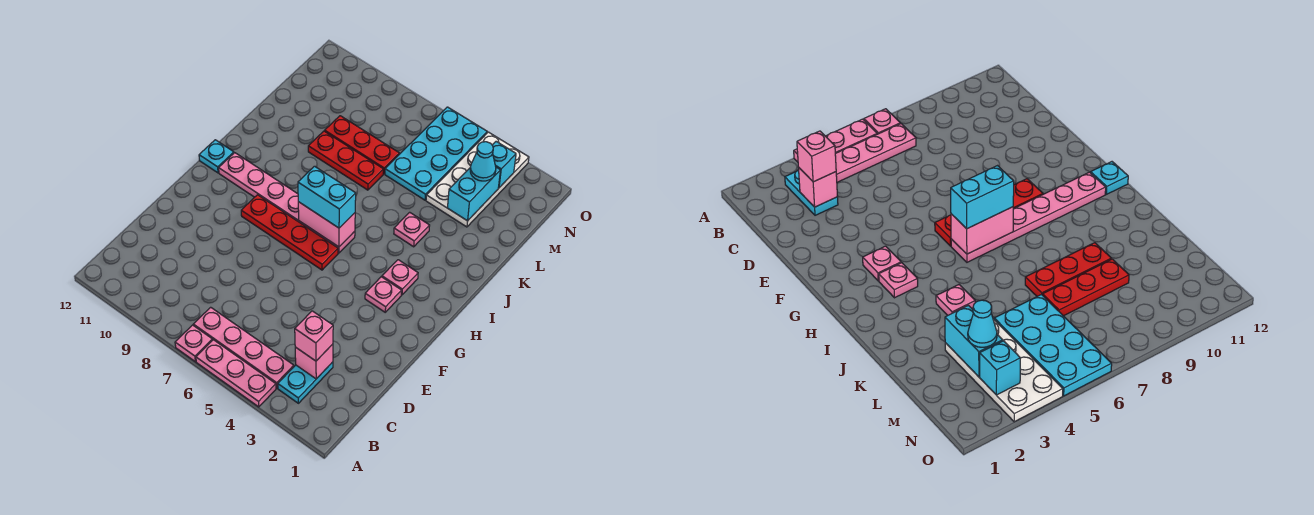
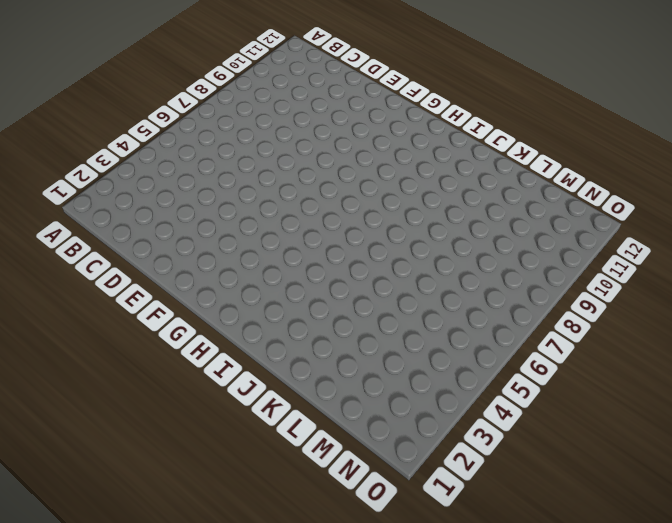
none -> pink plate A4:A6 level 1
none -> pink plate A7 level 1
none -> cyan plate B3:C3 level 1

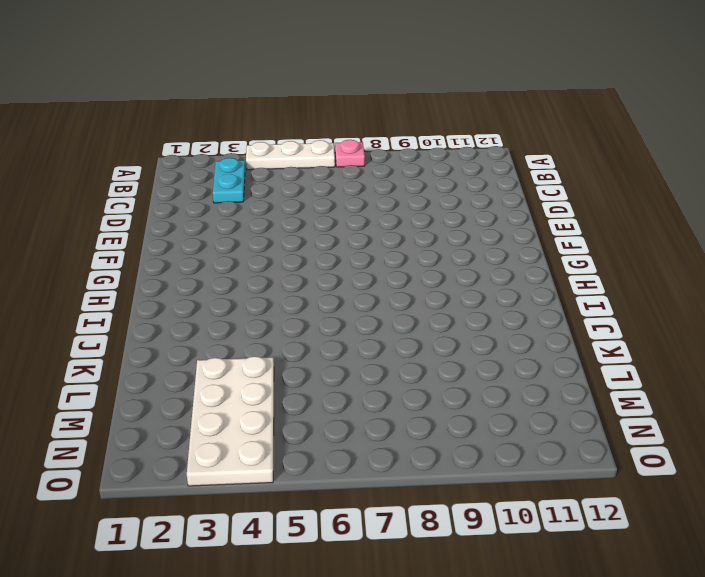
white plate A4:A6 level 1 -> pink plate A4:A6 level 1
none -> pink plate B4:B7 level 1
none -> pink plate G3 level 1
none -> red plate G6:G9 level 1

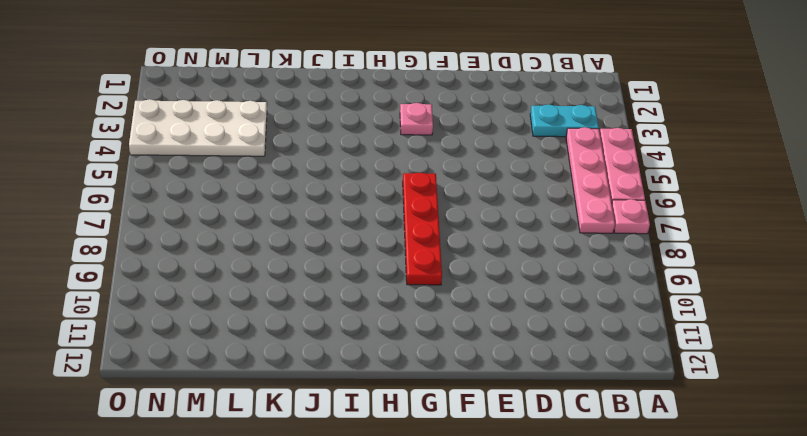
none -> pink plate H3 level 1
none -> pink plate H6:H11 level 1
none -> cyan plate H12 level 1

